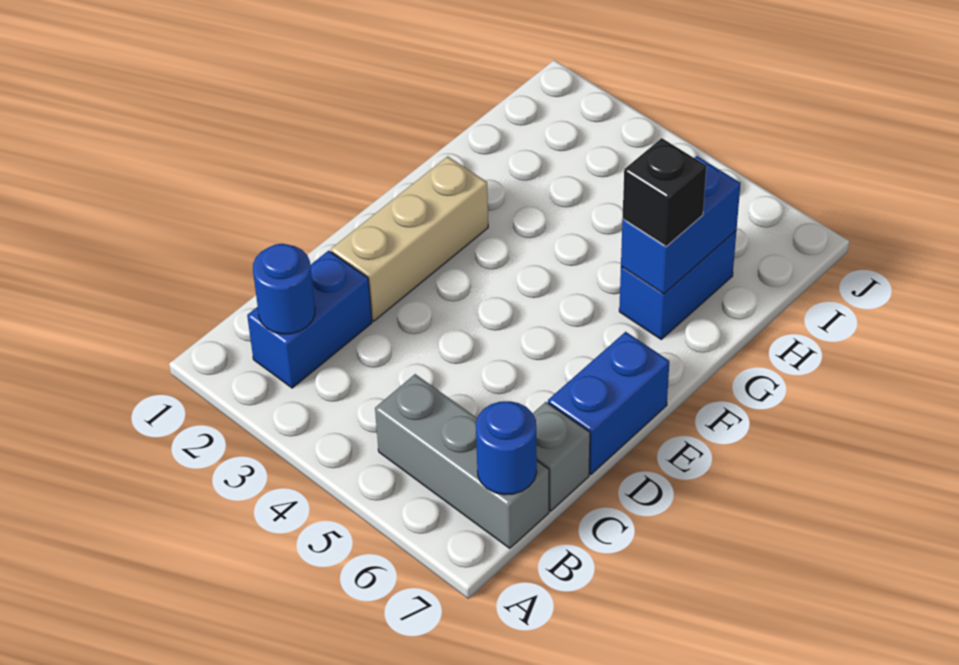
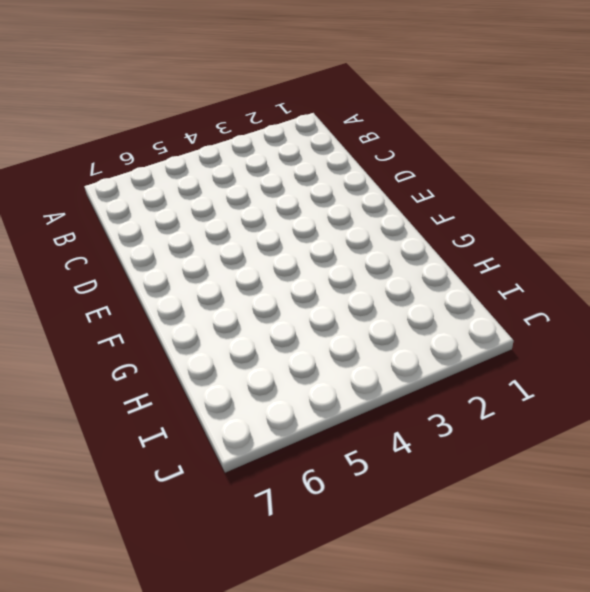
none -> blue brick B2:C2 level 1
none -> grey brick B5:B7 level 1

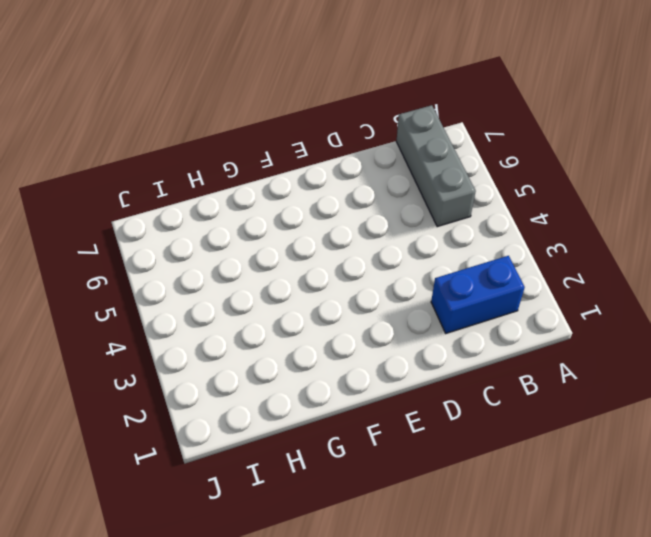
none -> grey brick C7 level 1
none -> tan brick D2:F2 level 1

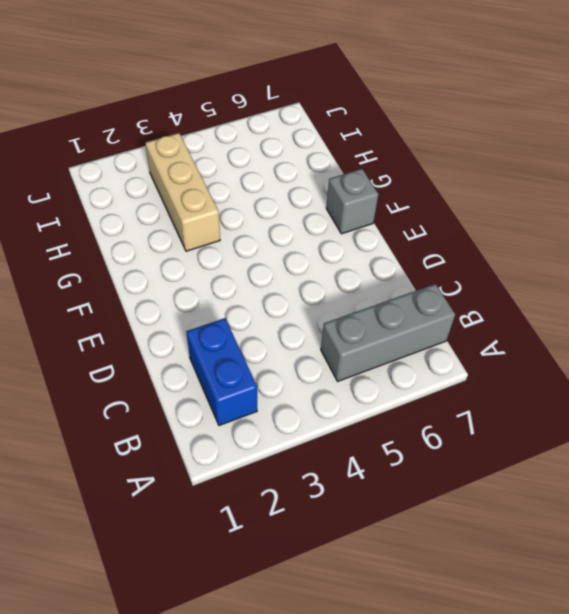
grey brick F7 level 1 -> grey brick C7 level 1
tan brick G3:I3 level 1 -> tan brick D2:F2 level 1
none -> blue brick D7:E7 level 1
none -> blue brick G6:H6 level 1

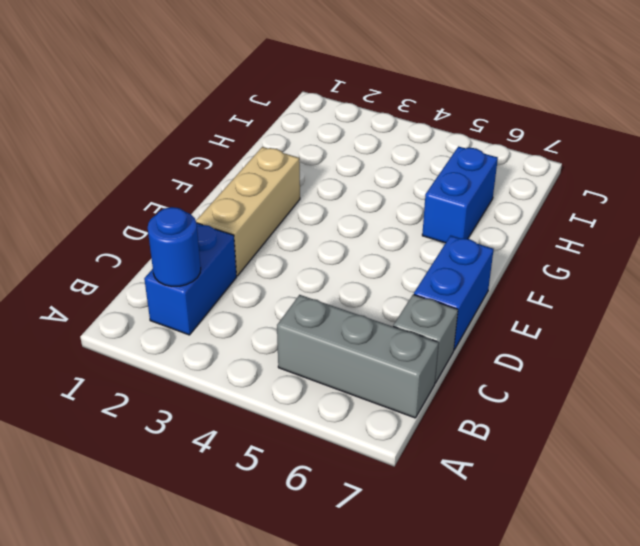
none -> blue round brick B7 level 2
none -> blue brick G6:H6 level 2

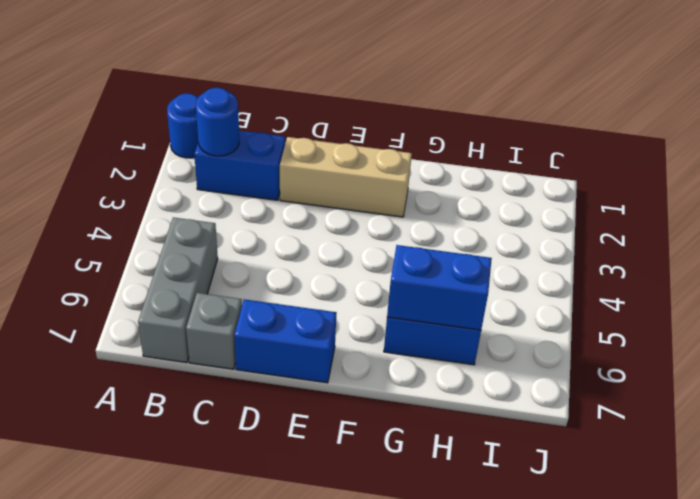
blue round brick A1 level 1 -> blue round brick B7 level 2
none -> black brick G6 level 3

